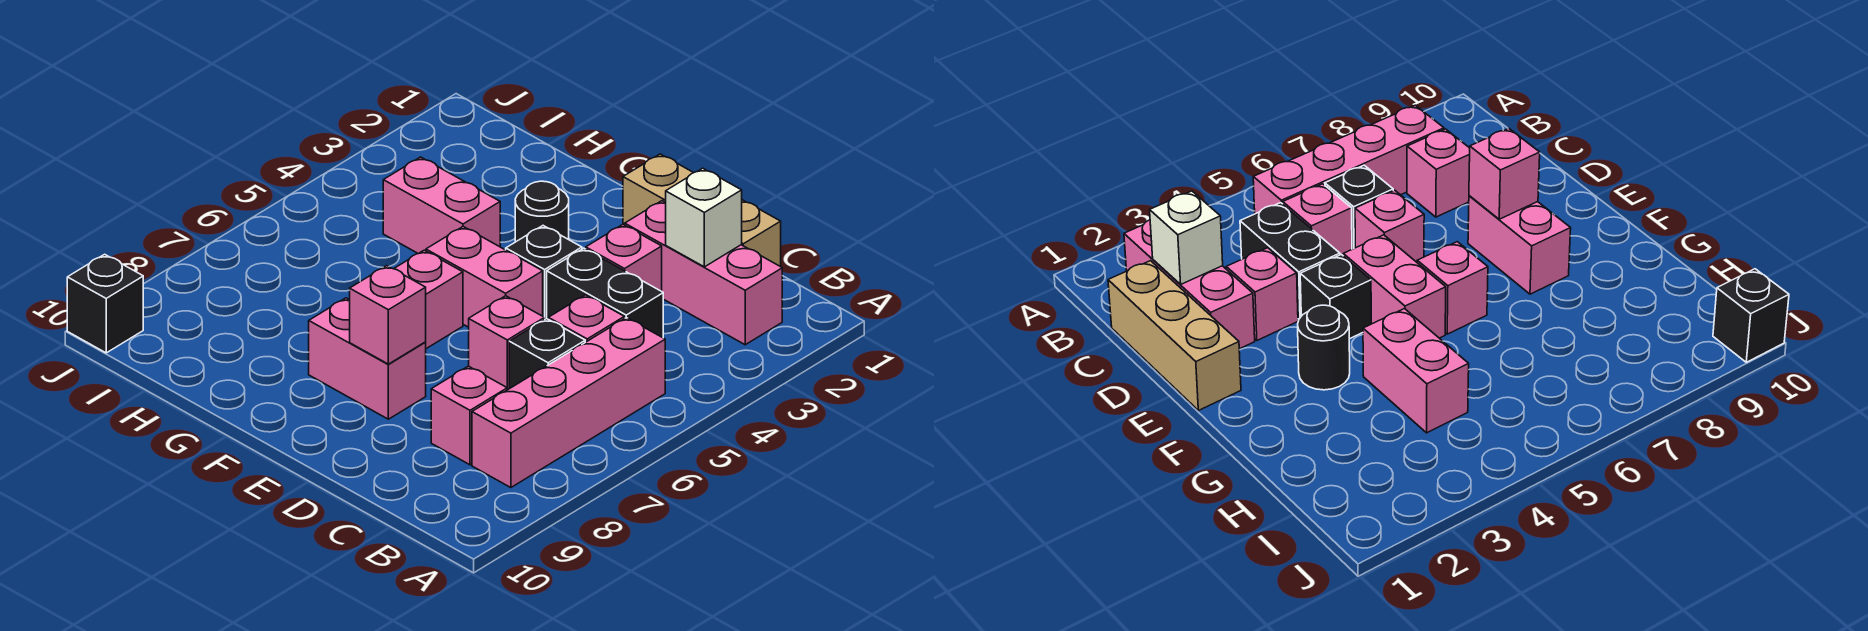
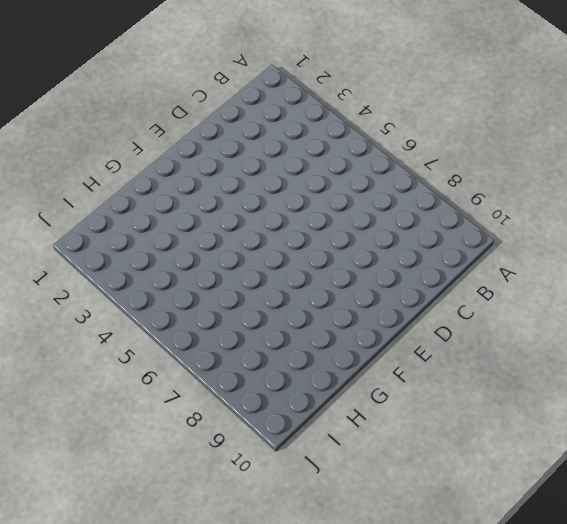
none -> pink brick B2:D2 level 1
none -> pink brick B5:B8 level 1
none -> tan brick C1:E1 level 1

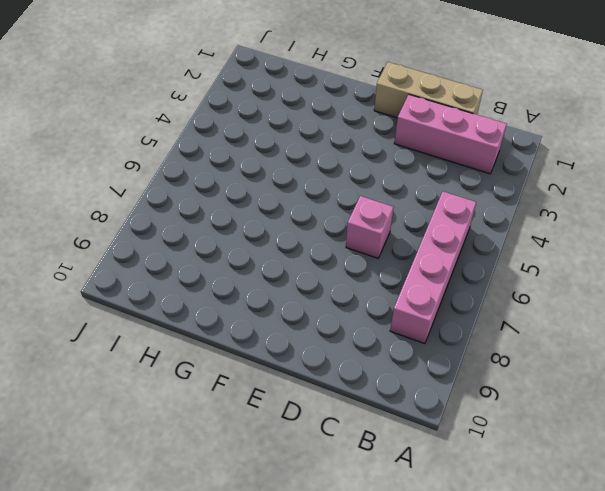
none -> black brick C4:D4 level 1
none -> pink brick C5 level 1
none -> black brick C6 level 1

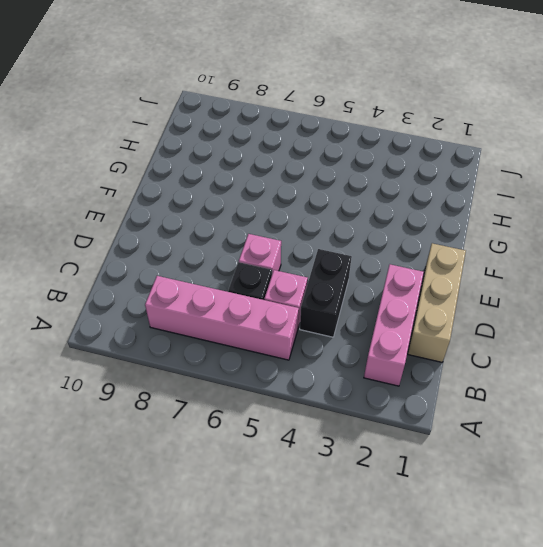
none -> pink brick C8 level 1
none -> pink brick D3 level 1
none -> black brick E4 level 1

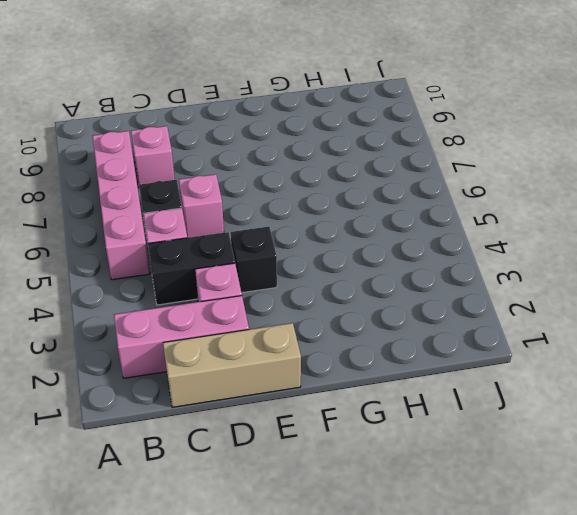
none -> pink brick E5:F5 level 1
none -> pink brick E8:F8 level 1
none -> black round brick F3 level 1

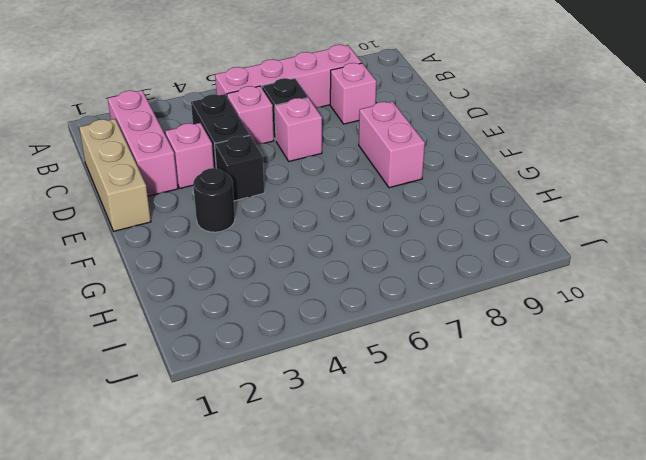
none -> pink brick E5:F5 level 1
none -> pink brick F6 level 1
none -> pink brick G4:H4 level 1

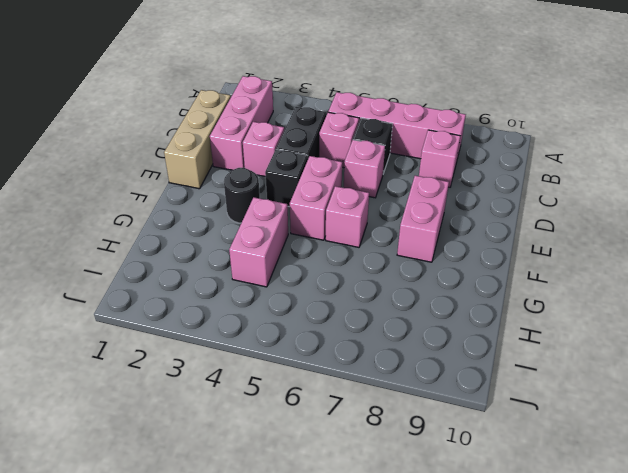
none -> black brick J10 level 1
none -> white brick C2 level 2
none -> pink brick E8 level 2

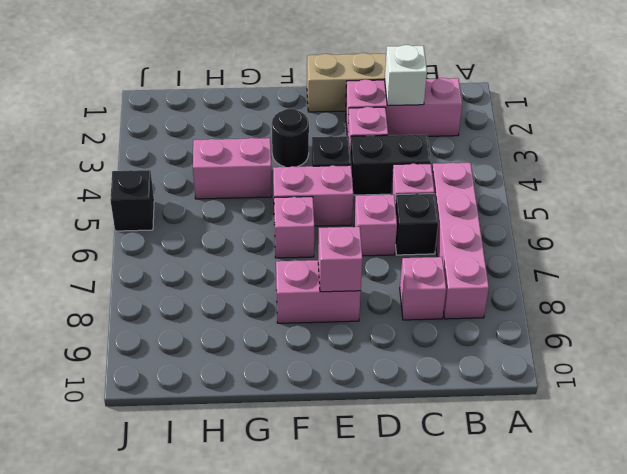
black brick J5 level 1 -> black brick J10 level 1

